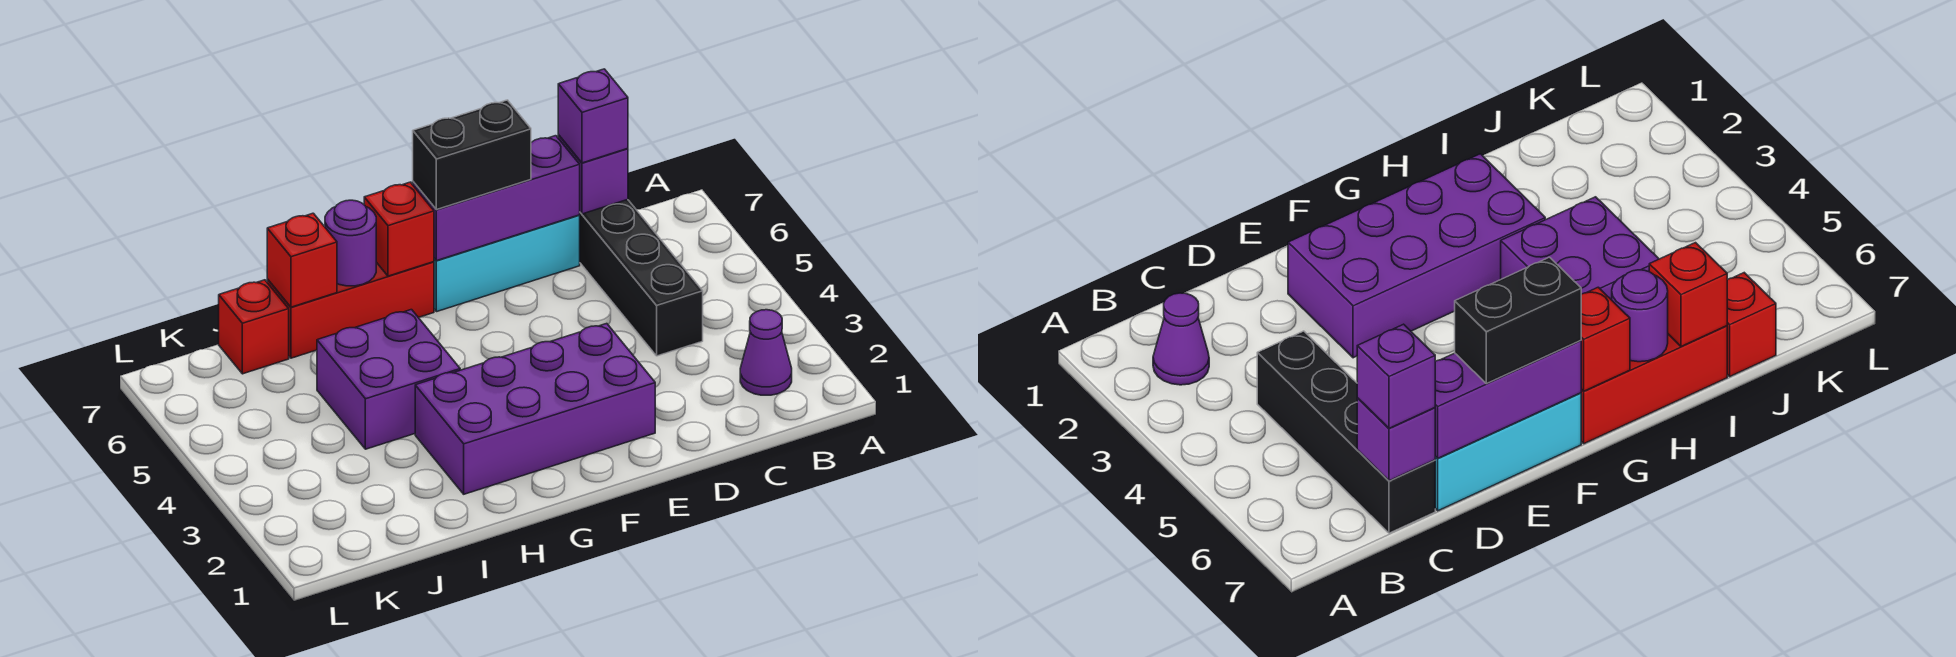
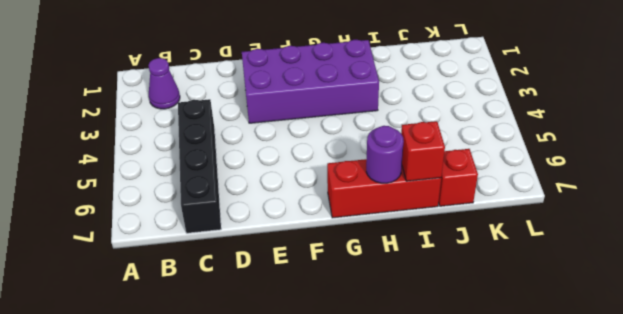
none -> cyan brick D7:F7 level 1
none -> purple brick H4:I5 level 1
none -> purple brick C7 level 2

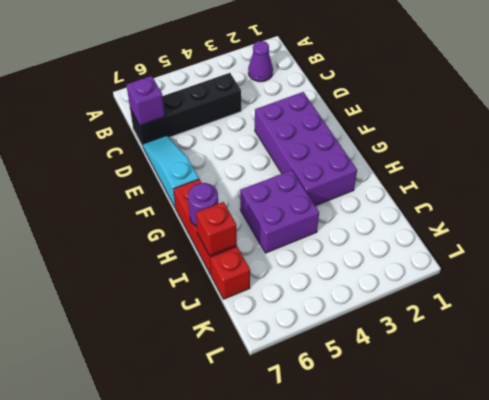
cyan slope D7:F7 level 1 top F -> cyan brick D7:F7 level 1
none -> purple brick D7:F7 level 2
none -> red brick G7 level 2
none -> purple brick C7 level 3

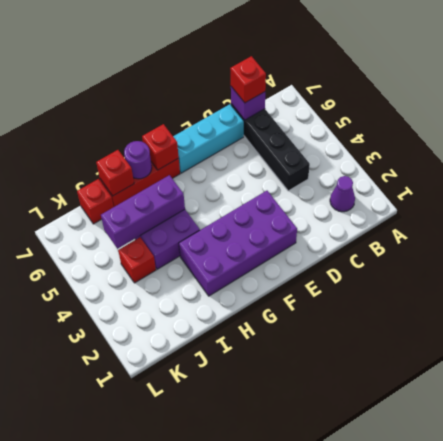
red brick C7 level 3 -> purple brick C7 level 3
purple brick H5:J5 level 2 -> purple brick D7:F7 level 2
red brick J4 level 1 -> none
none -> black brick E7:F7 level 3

